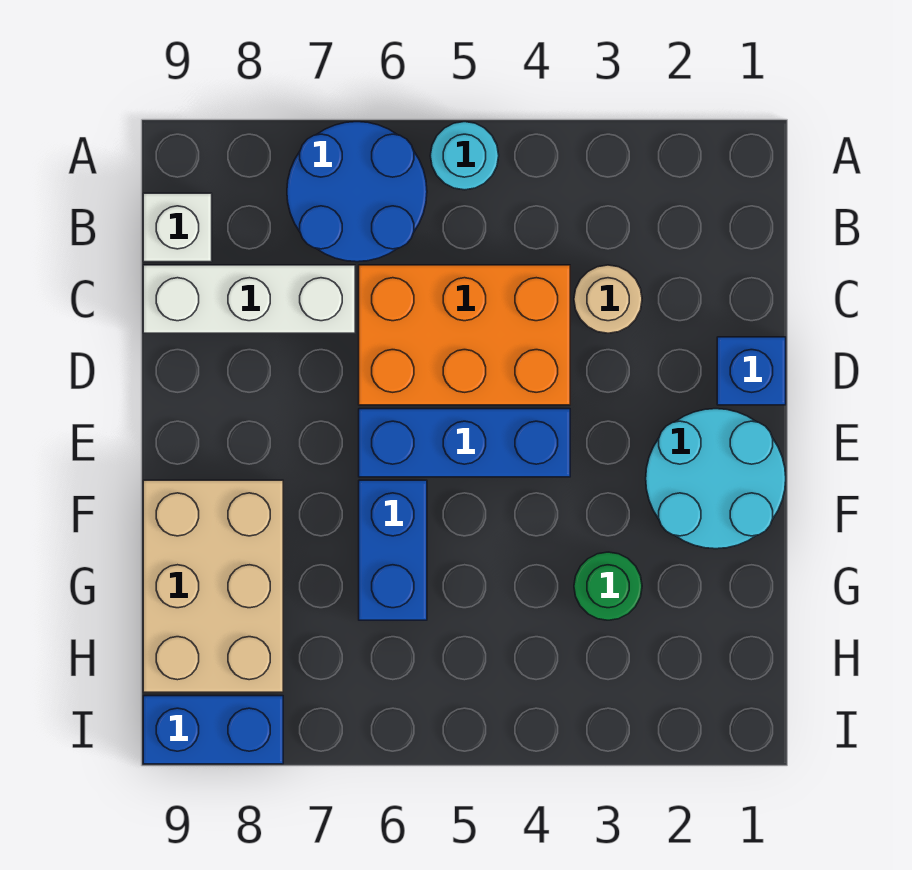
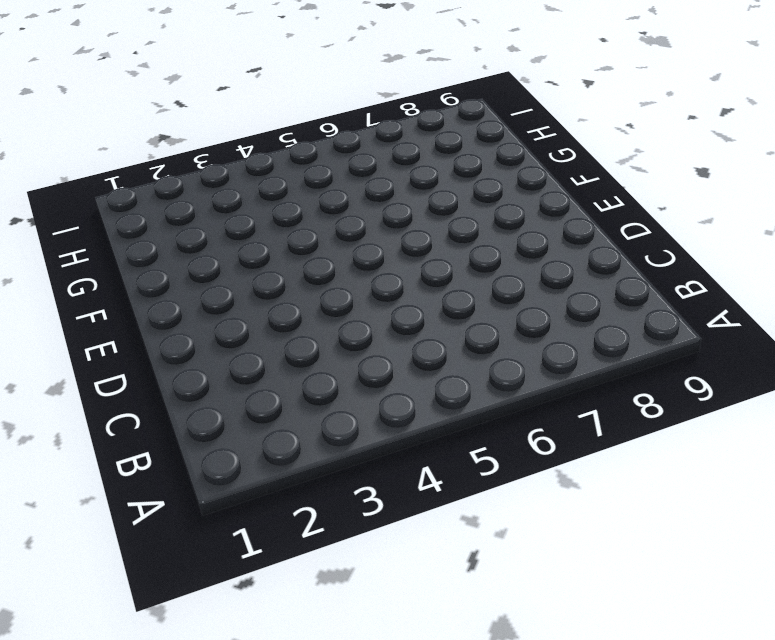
none -> cyan round brick A5 level 1
none -> blue round brick A6:B7 level 1
none -> white brick B9 level 1

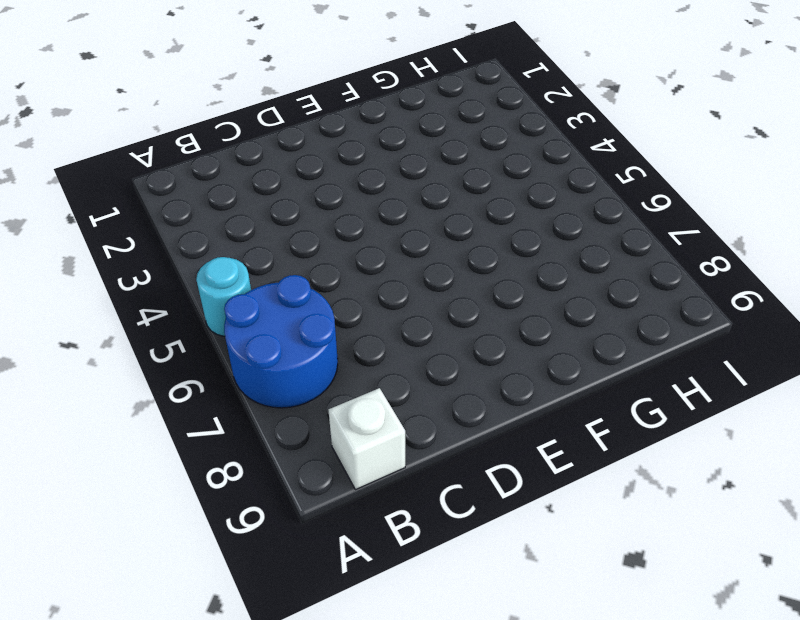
none -> tan round brick C3 level 1
none -> orange brick C4:D6 level 1
none -> white brick C7:C9 level 1

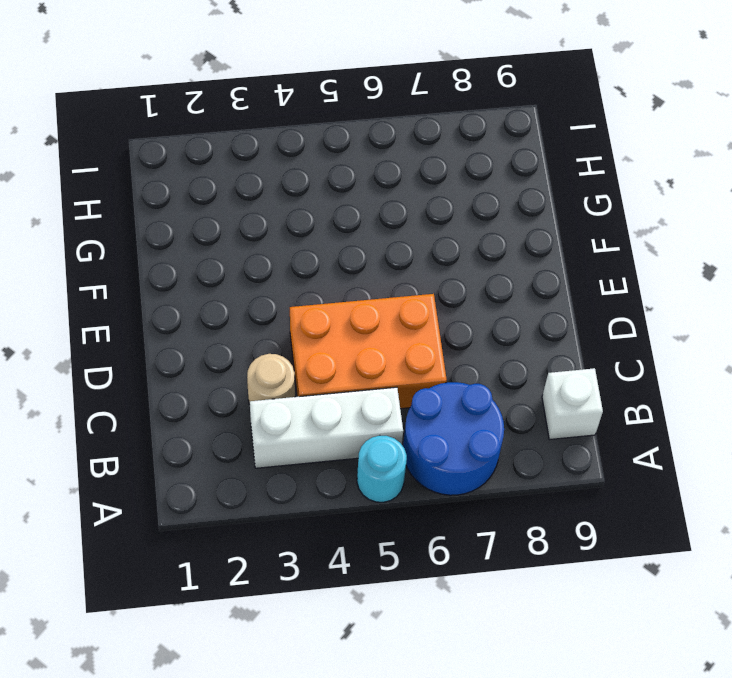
white brick B3:B5 level 1 -> white brick C7:C9 level 1
none -> blue brick D1 level 1
none -> cyan round brick E1:F2 level 1
none -> blue brick E4:E6 level 1

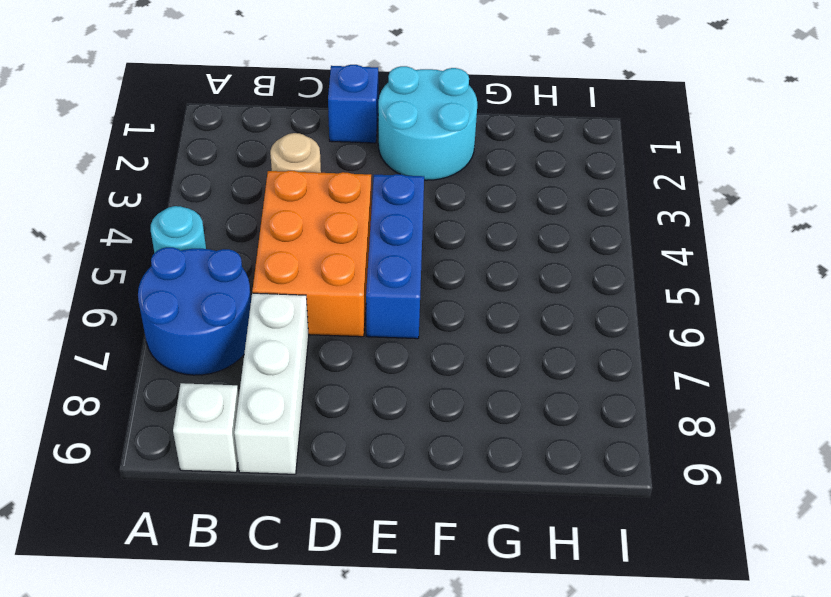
none -> blue brick F6:G6 level 1
none -> tan brick F8:H9 level 1
none -> green round brick G3 level 1

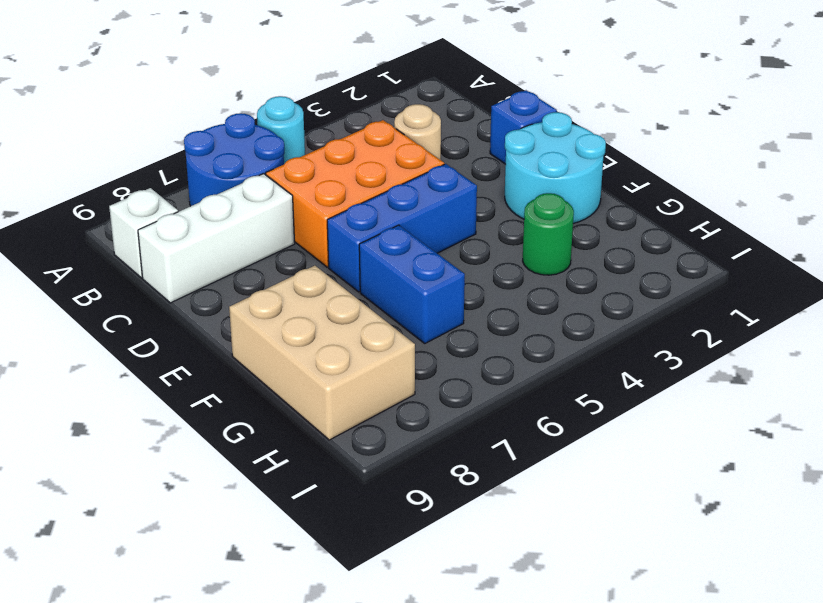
none -> blue brick I8:I9 level 1

